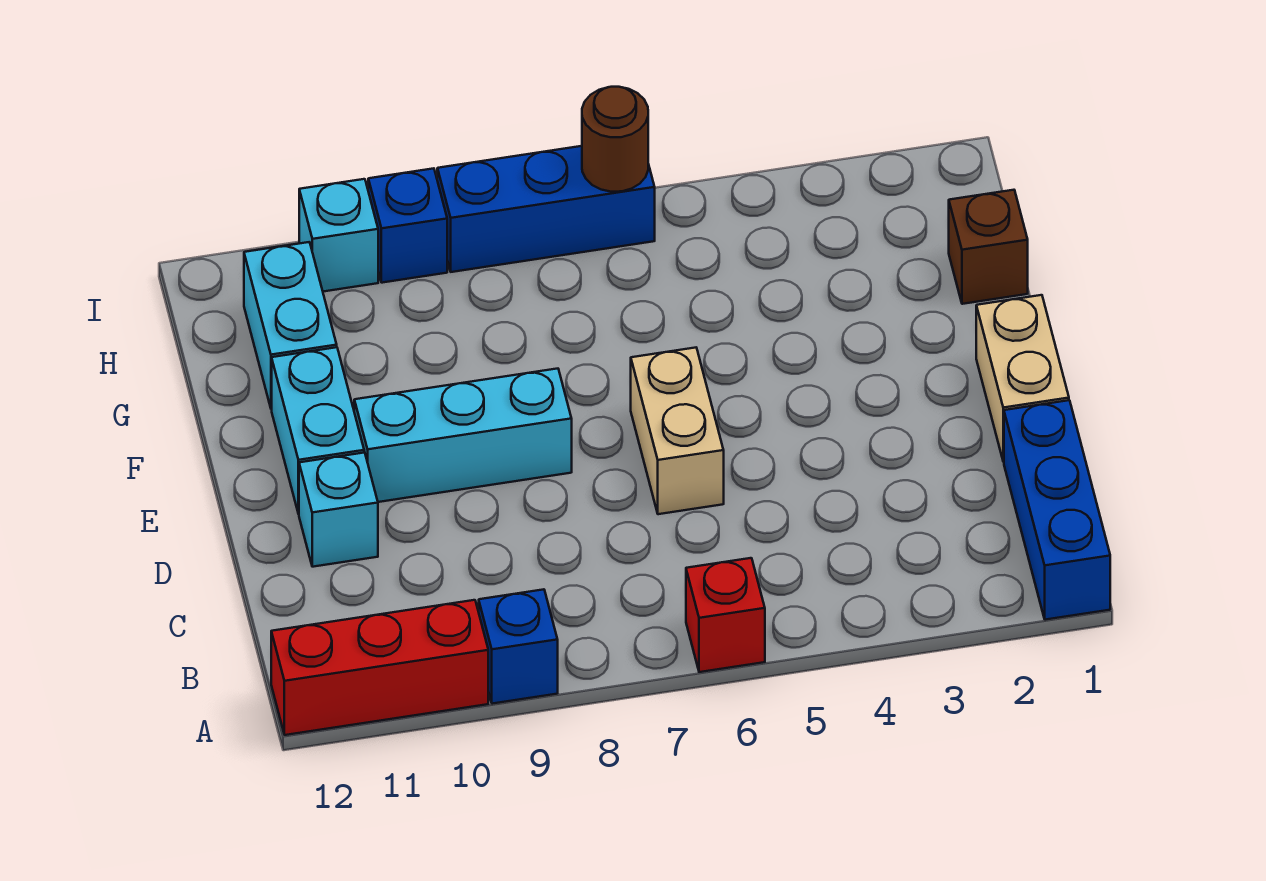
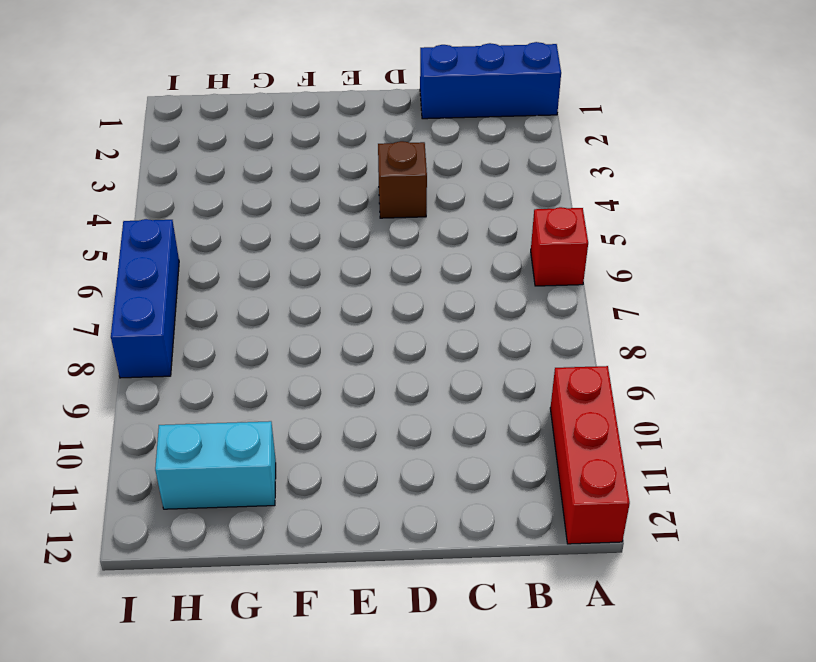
brown brick D4 level 1 -> brown brick G1 level 1
none -> blue brick A9 level 1
none -> tan brick D1:E1 level 1
none -> tan brick D6:E6 level 1

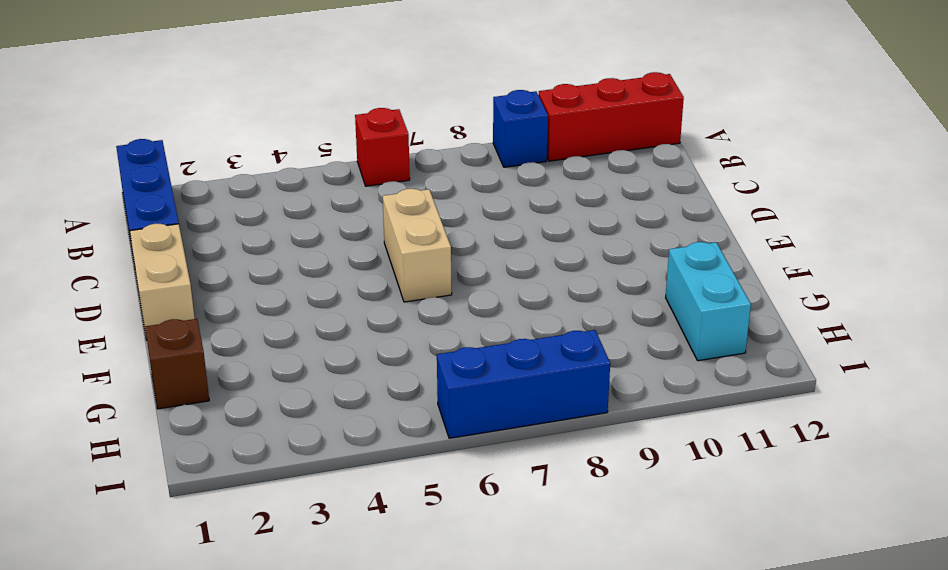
none -> cyan brick D11 level 1
none -> cyan brick E8:E10 level 1
none -> cyan brick E11:F11 level 1

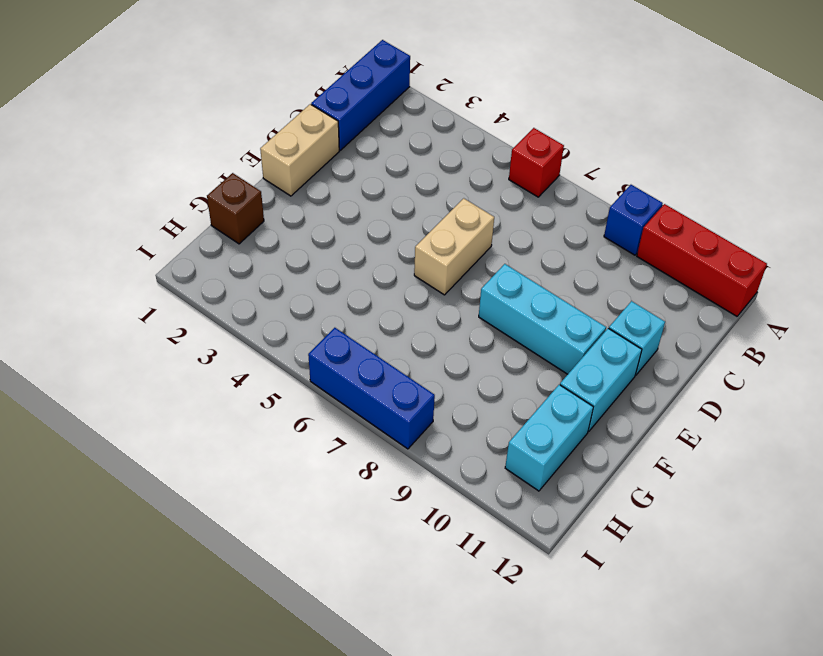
none -> blue brick I9 level 1
none -> cyan brick I10 level 1
none -> brown round brick I6 level 2

